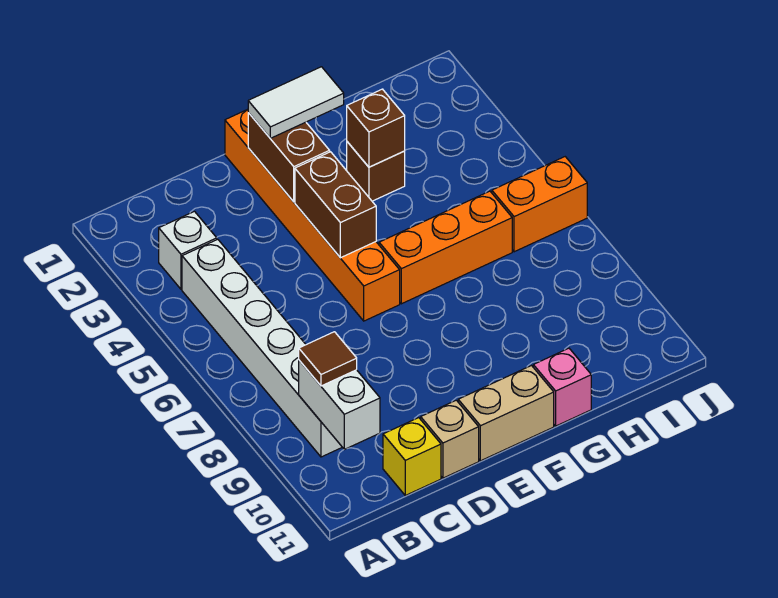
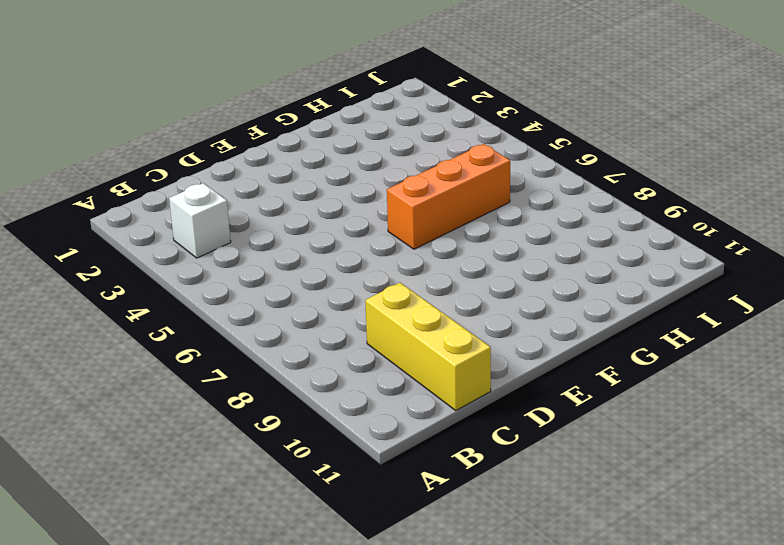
yellow brick C9:C11 level 1 -> yellow brick C11 level 1
none -> white brick B4:B9 level 1
none -> tan brick D11 level 1
none -> orange brick E1:E6 level 1

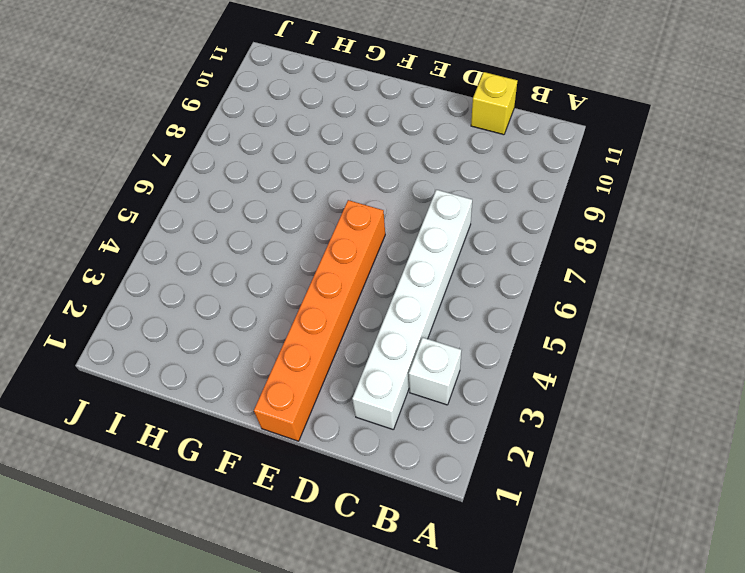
white brick C2:C7 level 1 -> white brick B4:B9 level 1
none -> tan brick D11 level 1
none -> tan brick E11:F11 level 1
none -> orange brick F6:H6 level 1

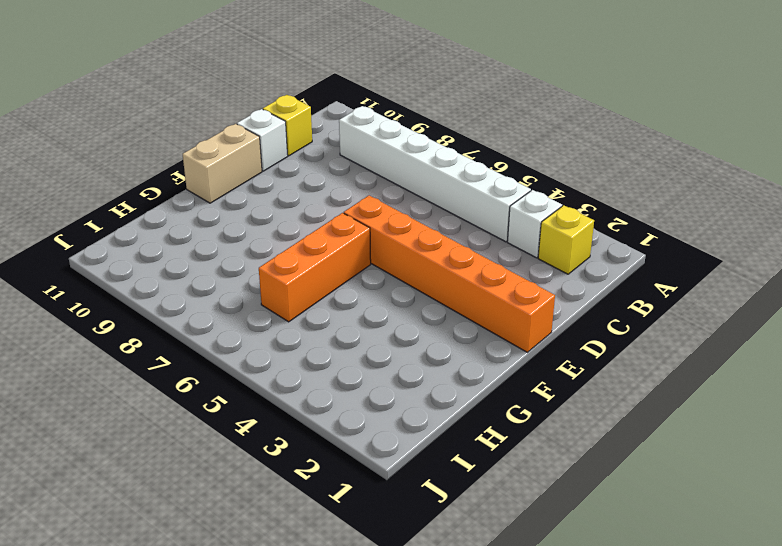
yellow brick B2 level 1 -> none
white brick D11 level 1 -> tan brick D11 level 1
none -> brown brick G3 level 1
none -> pink brick G11 level 1
none -> orange brick I6:J6 level 1

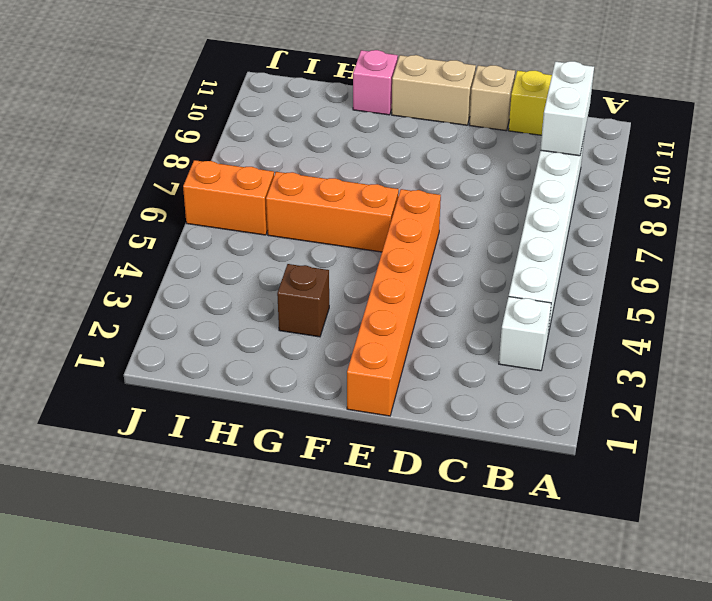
none -> brown brick E2:E3 level 2
none -> brown brick E4:E5 level 2
none -> brown brick G3 level 2

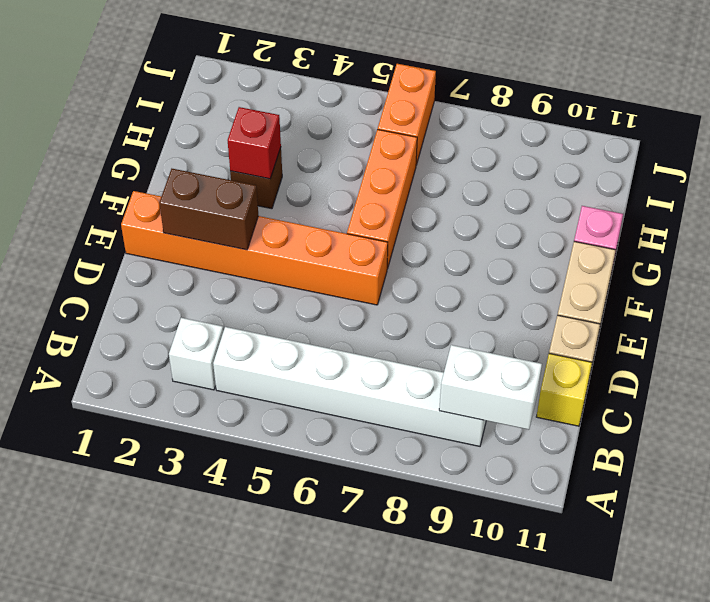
red brick G3 level 2 -> brown brick G3 level 2
none -> brown brick E4:E5 level 2
none -> brown tile B9 level 3
none -> white tile E2:F2 level 3

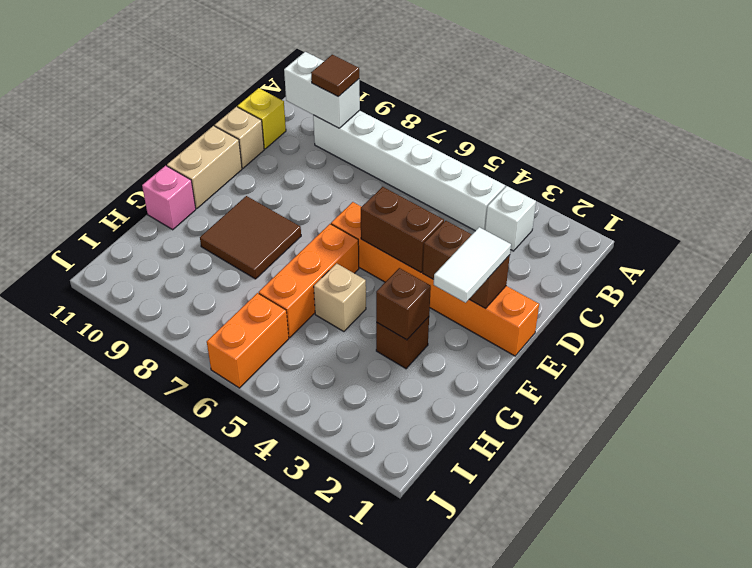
brown tile F8:G9 level 1 -> none
tan brick G5 level 1 -> none

